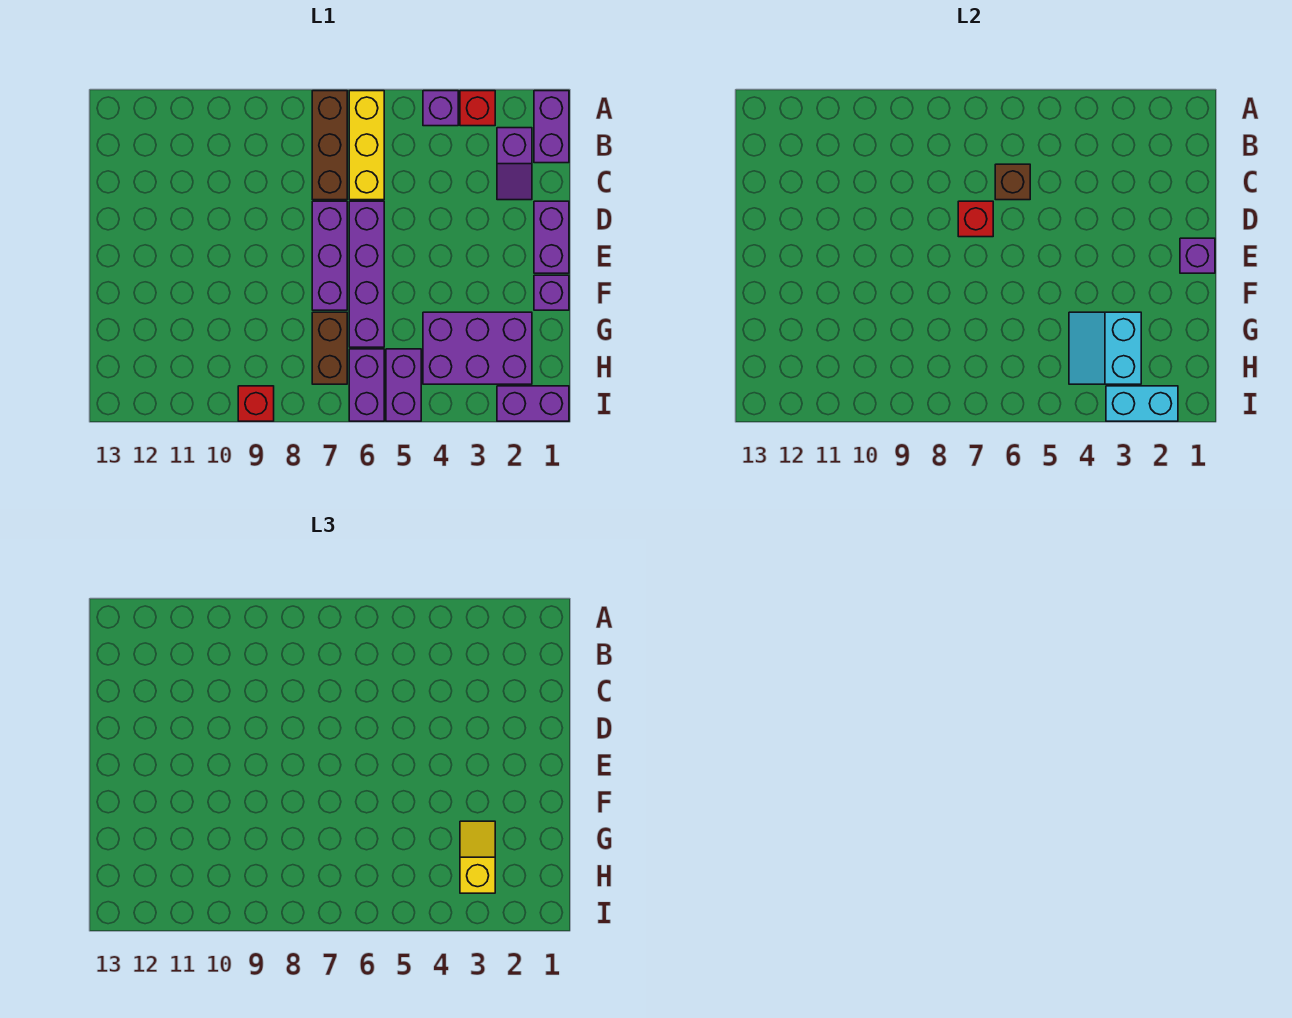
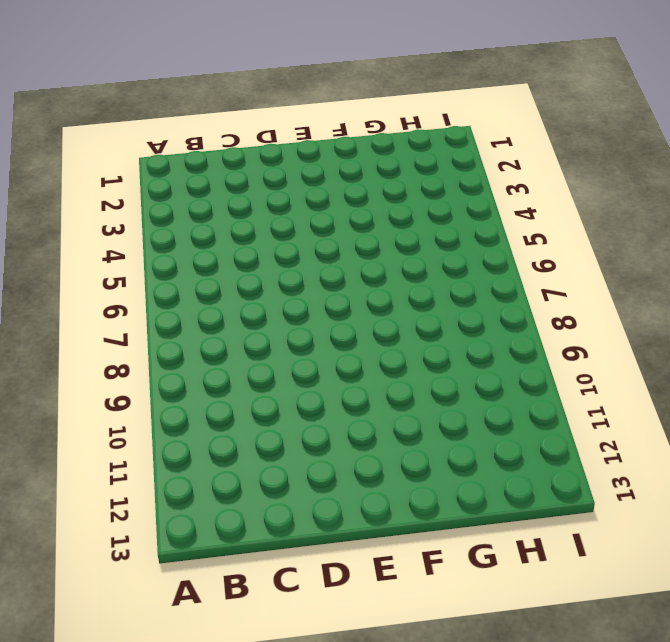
none -> purple brick A1:B1 level 1
none -> red brick A3 level 1
none -> purple brick A4 level 1

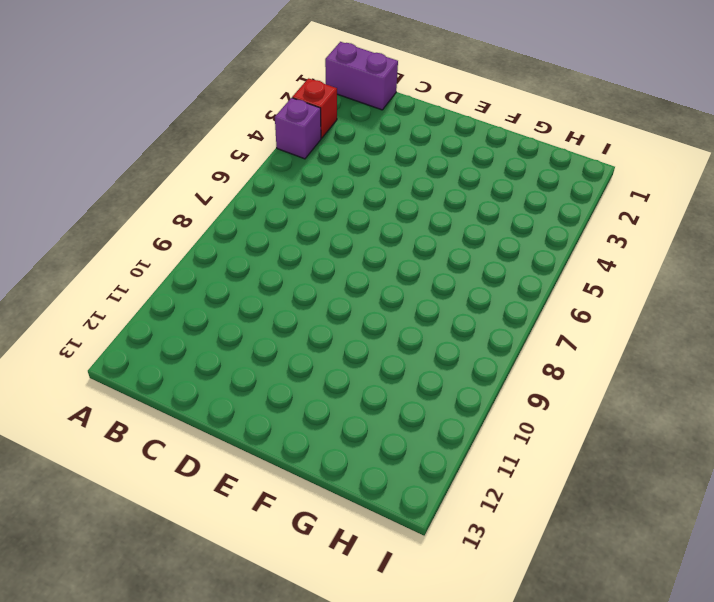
none -> yellow brick A6:C6 level 1
none -> brown brick A7:C7 level 1
none -> purple slope B2:C2 level 1 top B

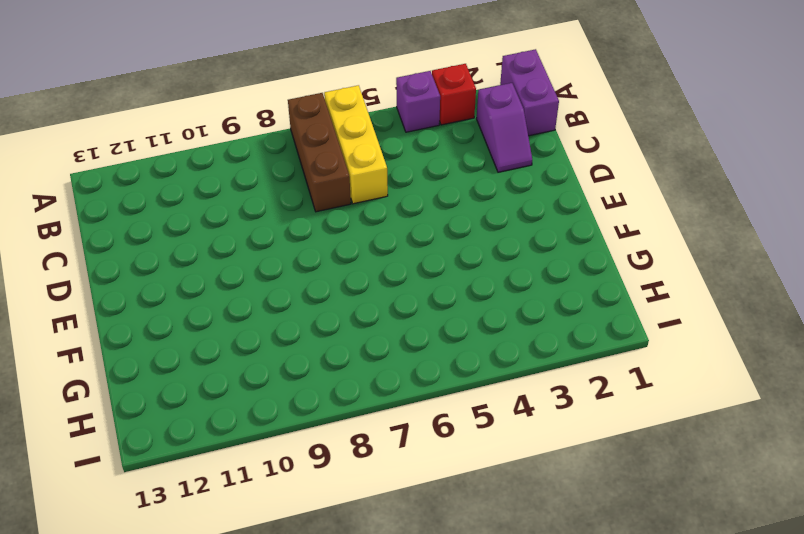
none -> purple brick D1:E1 level 1
none -> purple brick D6:G6 level 1
none -> purple brick D7:F7 level 1

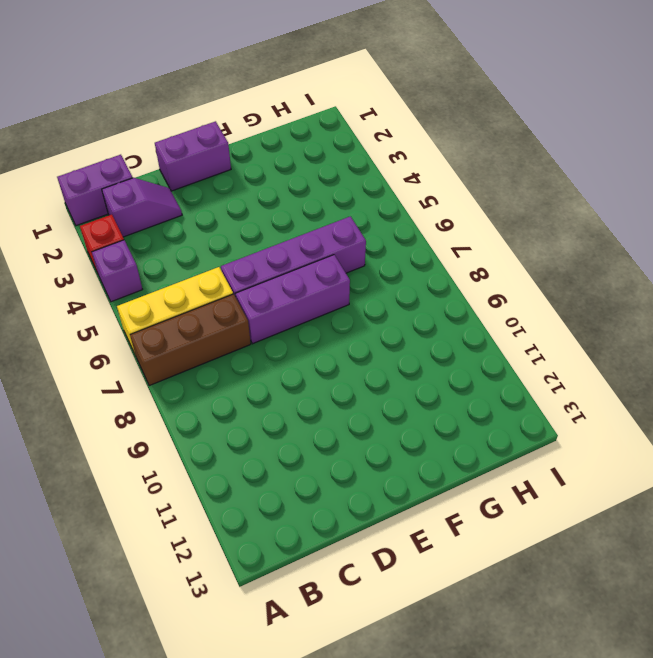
none -> purple brick F1 level 1
none -> purple brick G2:H4 level 1
none -> brown brick G7:H7 level 1

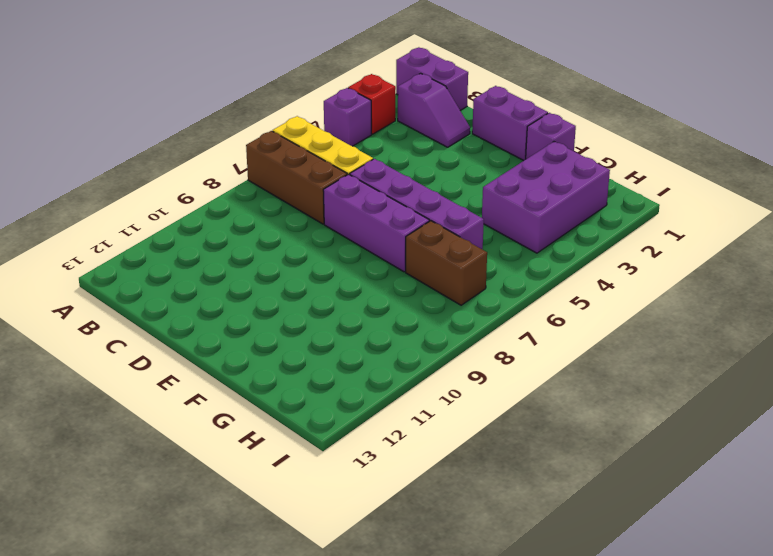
none -> purple brick H5:I5 level 1
none -> purple brick H6:I6 level 1
none -> purple brick I1:I2 level 1

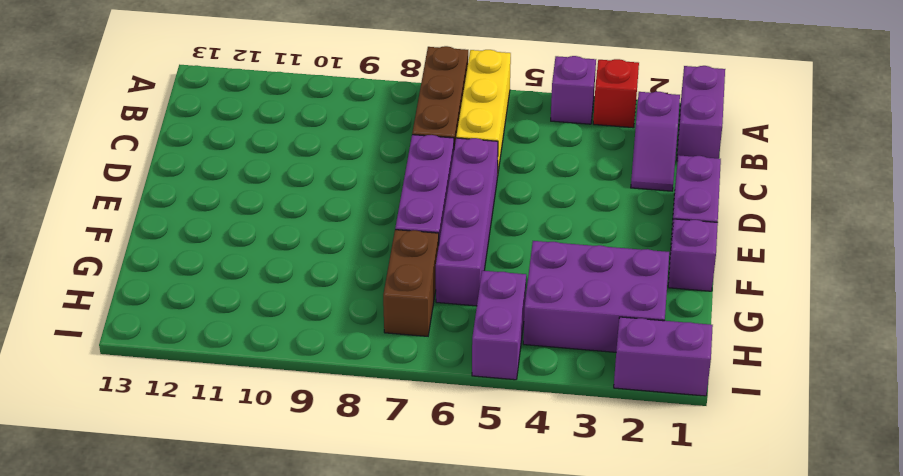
none -> purple brick H6:I6 level 1
none -> red brick I9 level 1
none -> brown brick C6 level 2

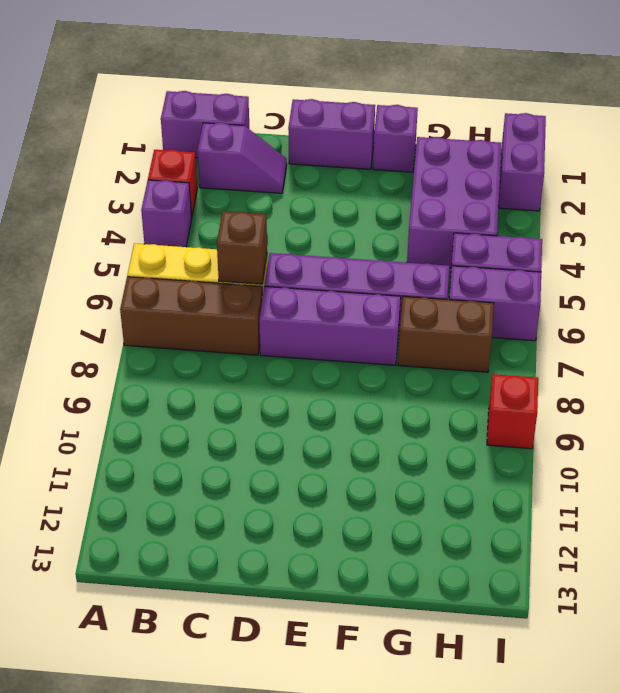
none -> red brick D7 level 2
none -> purple brick E1 level 2
none -> cyan slope G3:H4 level 2 top 3

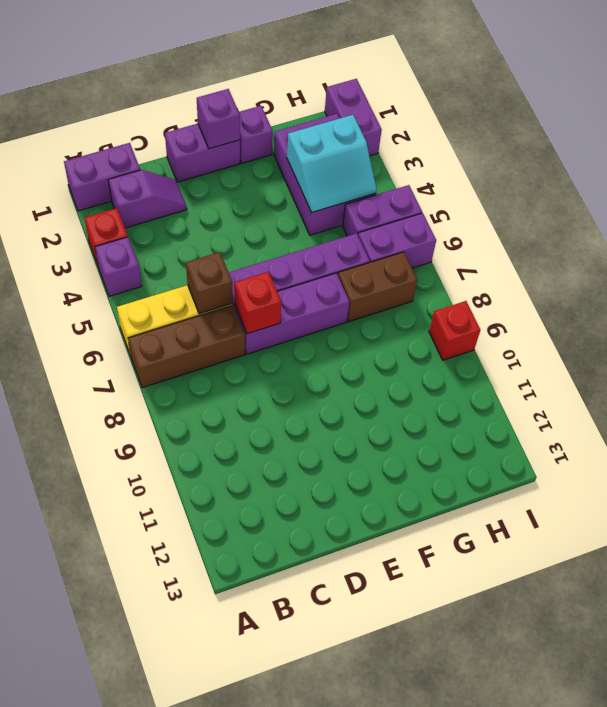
none -> cyan brick I2:I3 level 2
none -> yellow slope G3:H3 level 3 top H

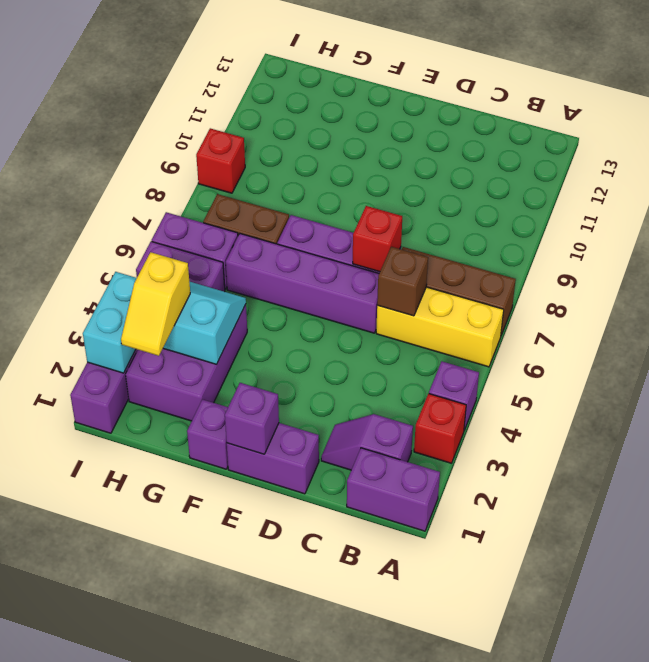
yellow slope H2:H3 level 3 top 3 -> yellow slope G3:H3 level 3 top H

